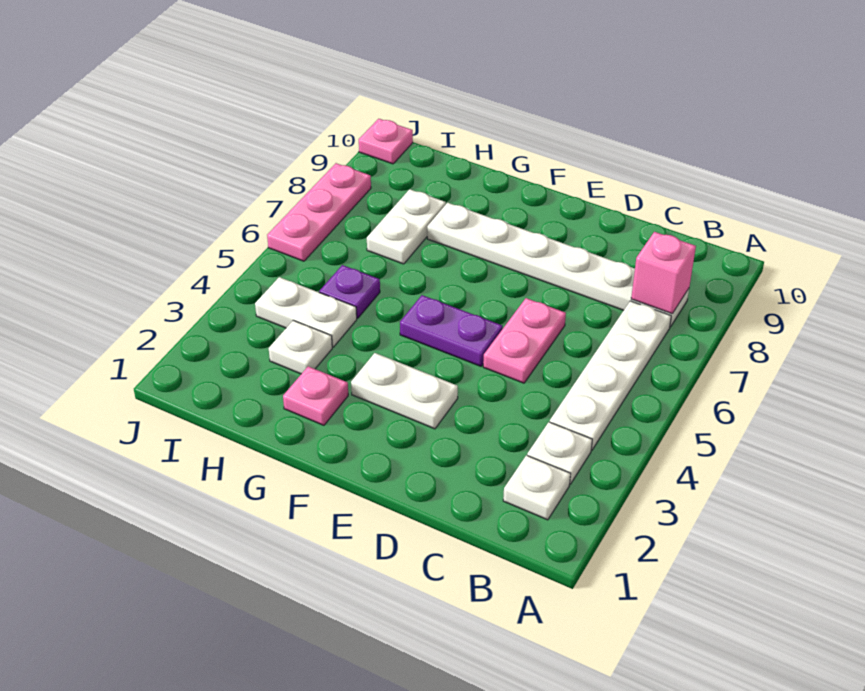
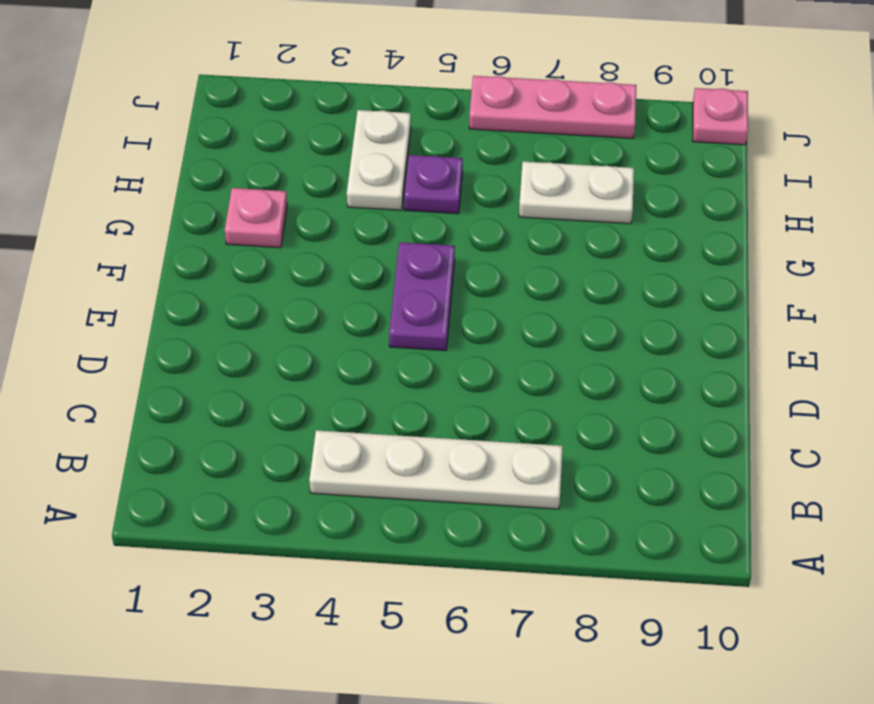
none -> white plate B2 level 1
none -> white plate B3 level 1
none -> white plate B8:G8 level 1

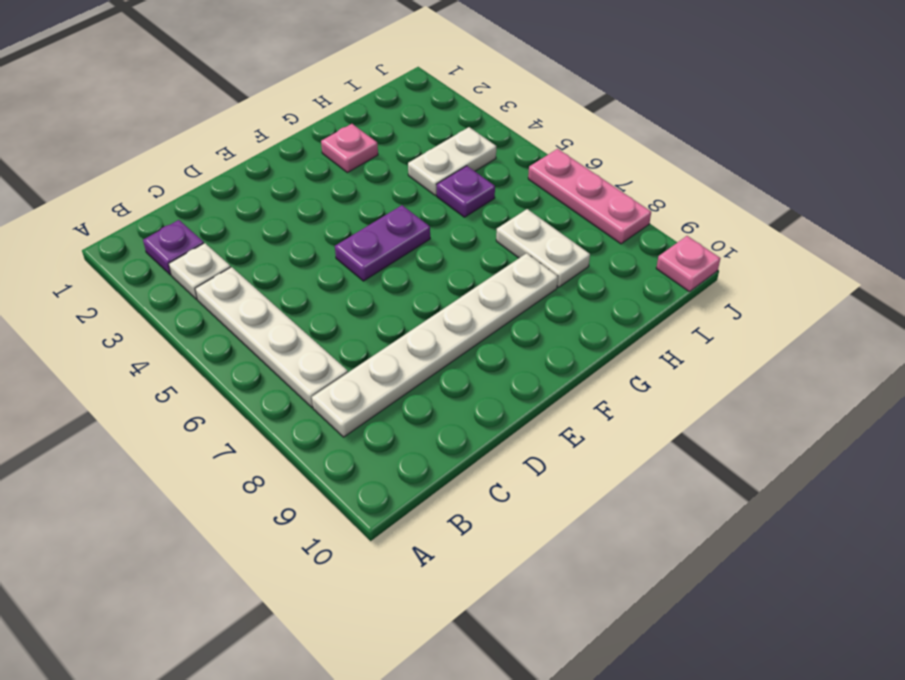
purple plate B2 level 1 -> white plate B2 level 1
none -> pink plate D5:D6 level 1
none -> white plate E3:F3 level 1
none -> white plate H3 level 1

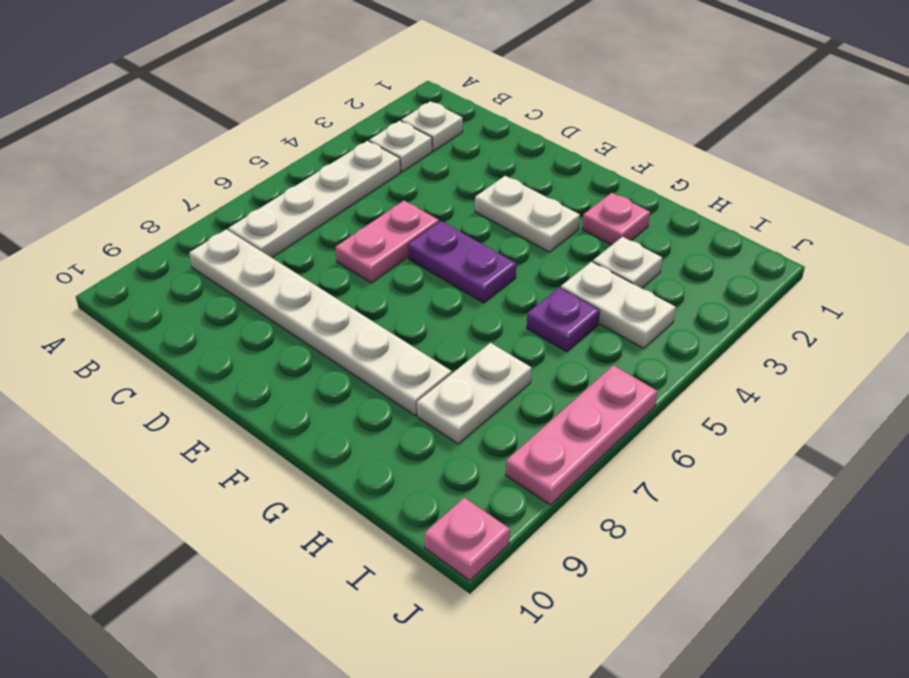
none -> pink brick B8 level 2

